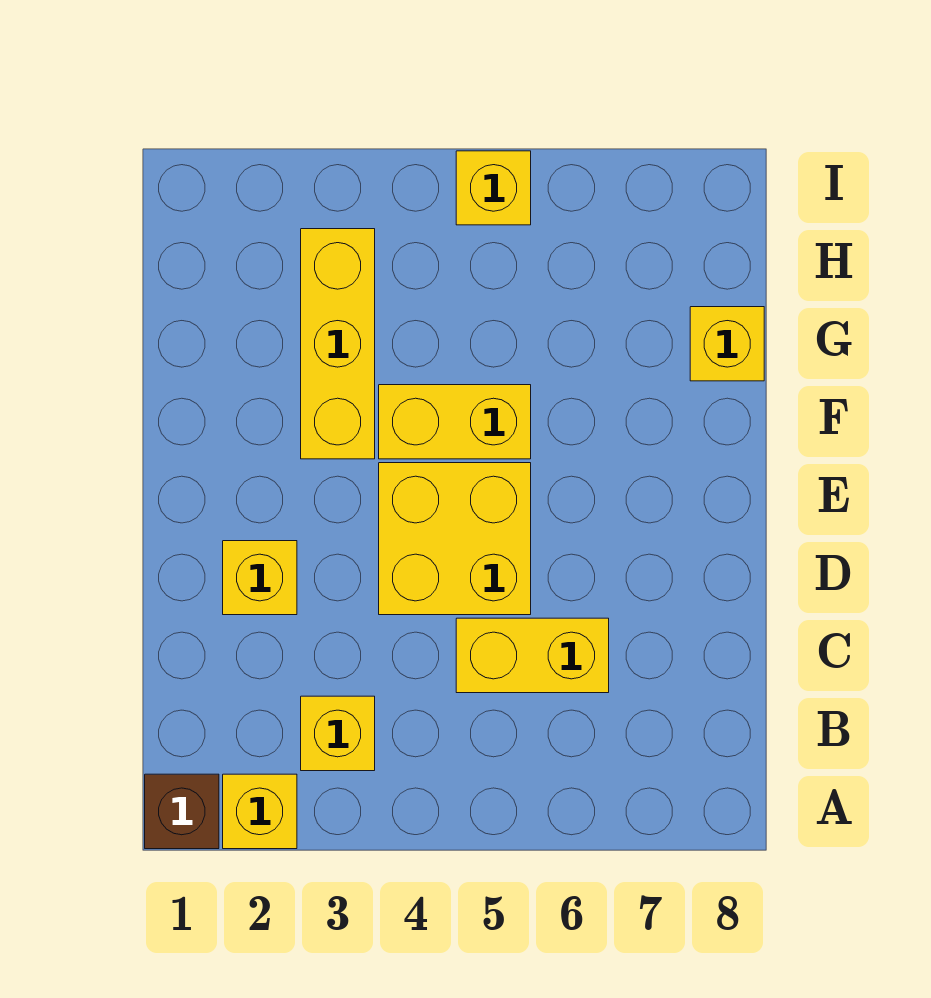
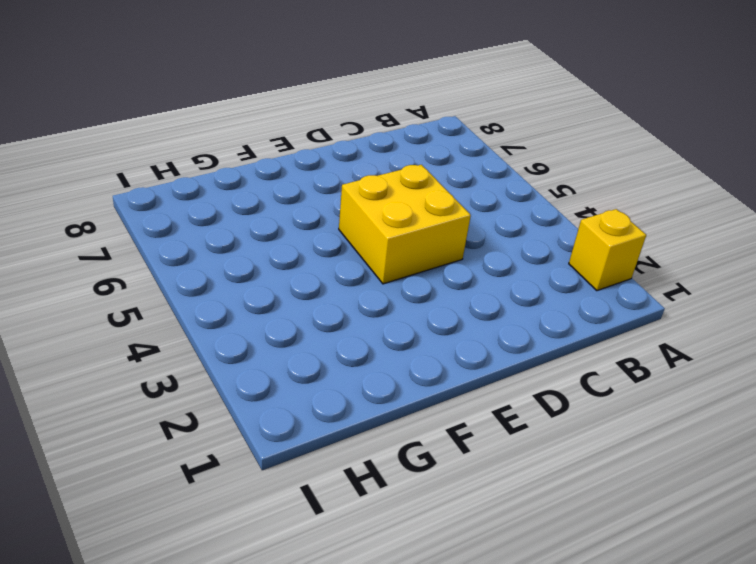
none -> brown brick A1 level 1
none -> yellow brick B3 level 1

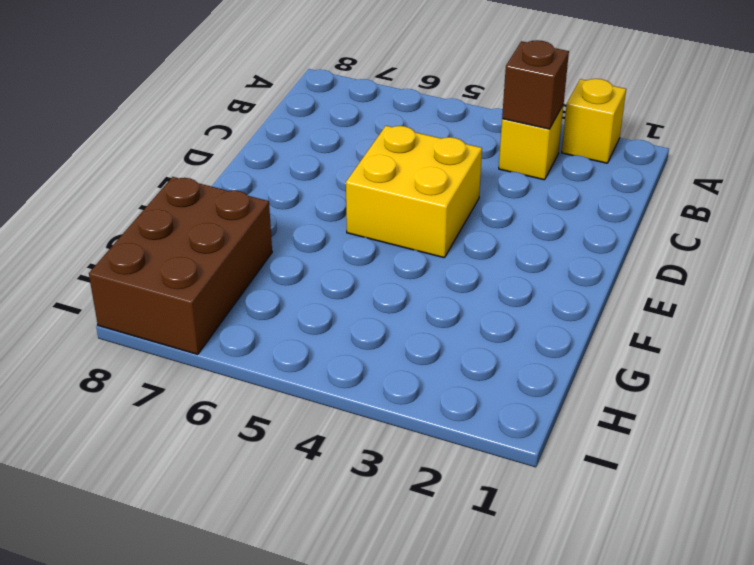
brown brick B3 level 2 -> brown brick A1 level 1
brown brick G7:I8 level 1 -> yellow brick G8 level 1
none -> yellow brick C5:C6 level 1
none -> yellow brick D2 level 1

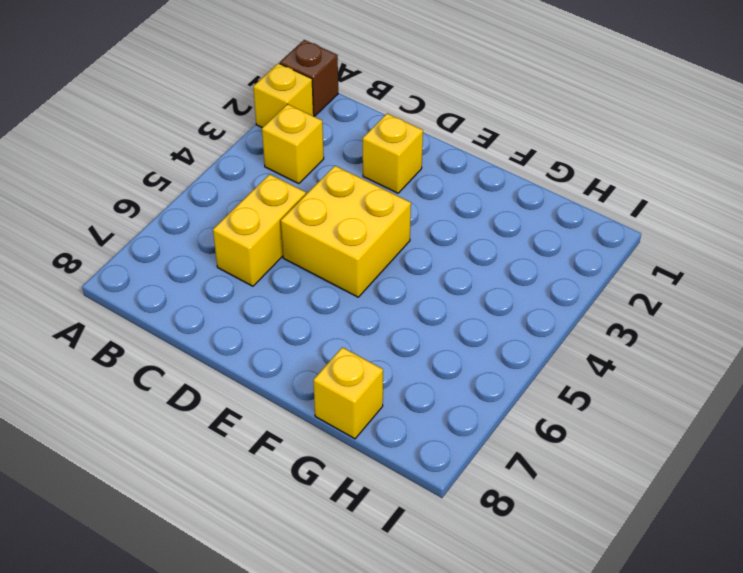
none -> yellow brick F3:H3 level 1
none -> yellow brick F4:F5 level 1

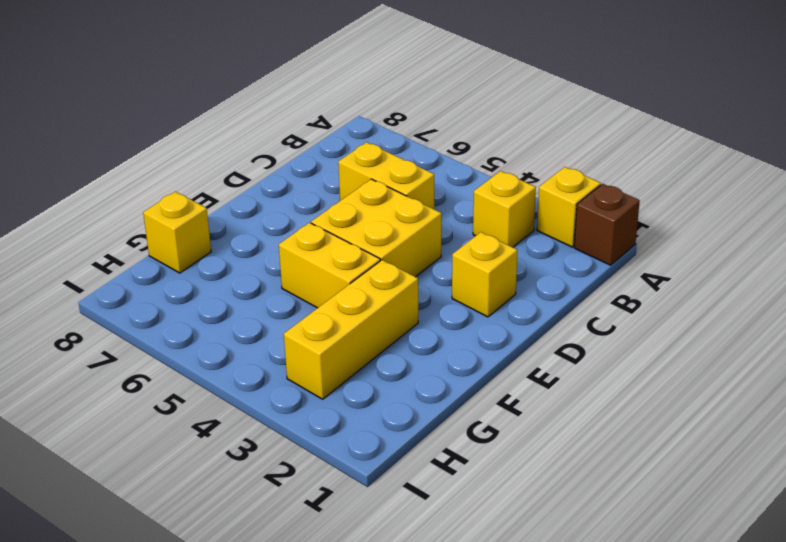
none -> yellow brick I5 level 1

